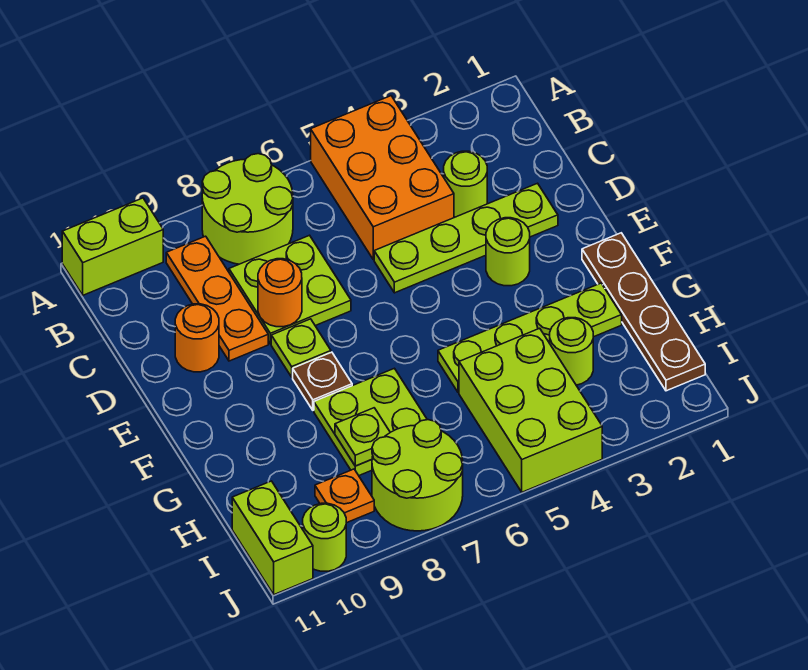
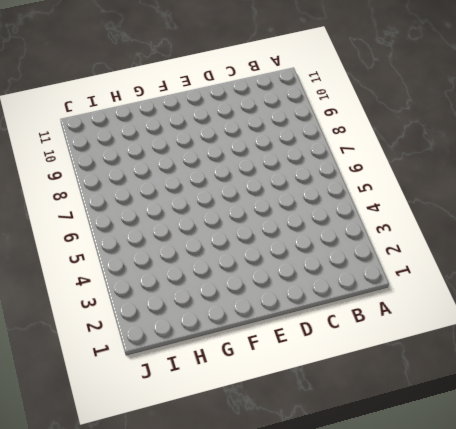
none -> orange brick A4:C5 level 1
none -> lime round brick A7:B8 level 1
none -> lime brick A10:A11 level 1

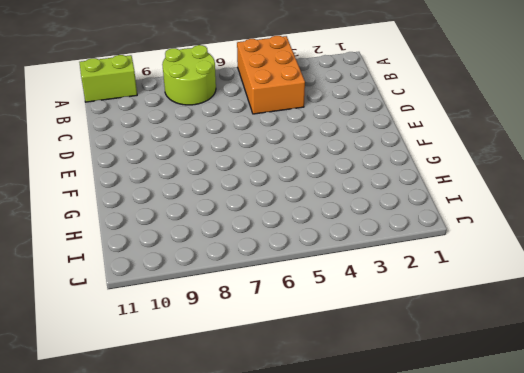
none -> orange plate B9:D9 level 1
none -> lime round brick C3 level 1
none -> lime plate C7:D8 level 1

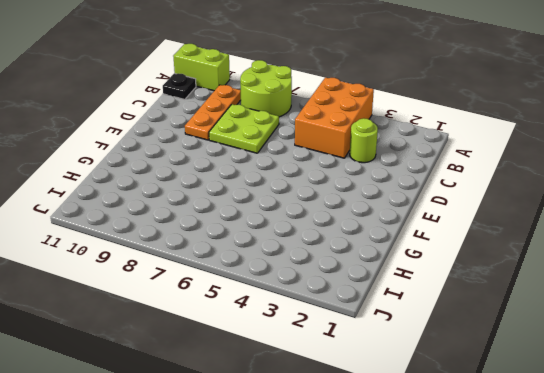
black plate B11 level 1 -> none
none -> lime plate D2:D5 level 1
none -> orange round brick D10 level 1
none -> lime round brick E3 level 1

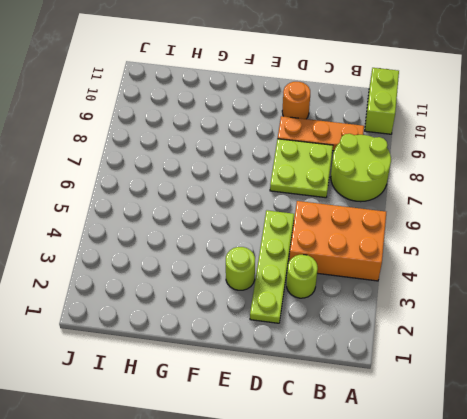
none -> lime plate E8 level 1
none -> brown plate F1:I1 level 1
none -> brown plate F8 level 1

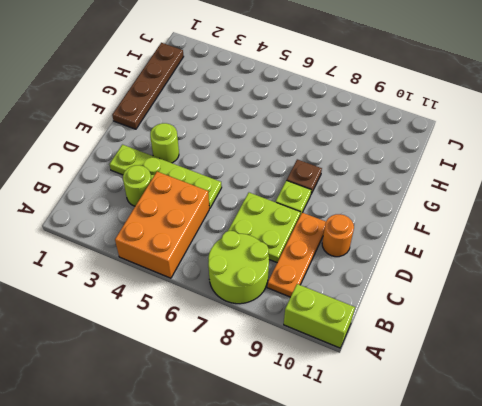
none -> lime plate G2:G5 level 1
none -> lime plate G7:H8 level 1
none -> lime round brick H3 level 1

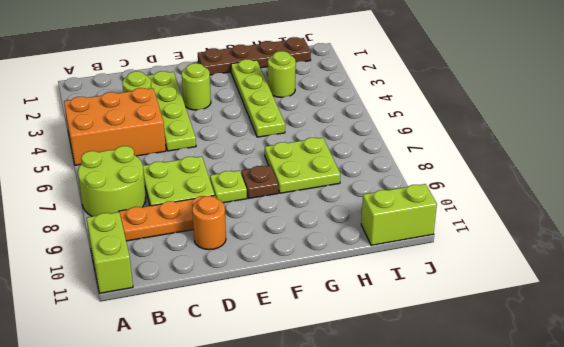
none -> lime brick H4:J5 level 1
none -> lime round brick I7:J8 level 1
none -> orange plate I9 level 1

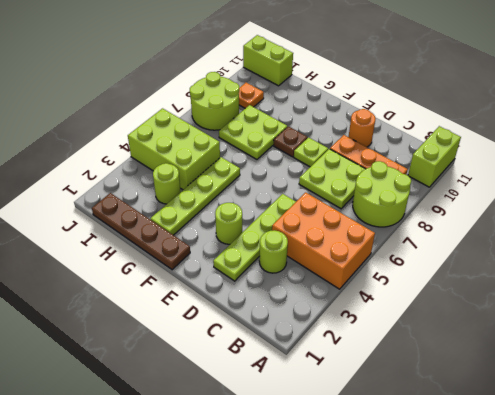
none -> lime round brick J10 level 1
none -> orange round brick D8 level 2
none -> lime plate H8 level 2

